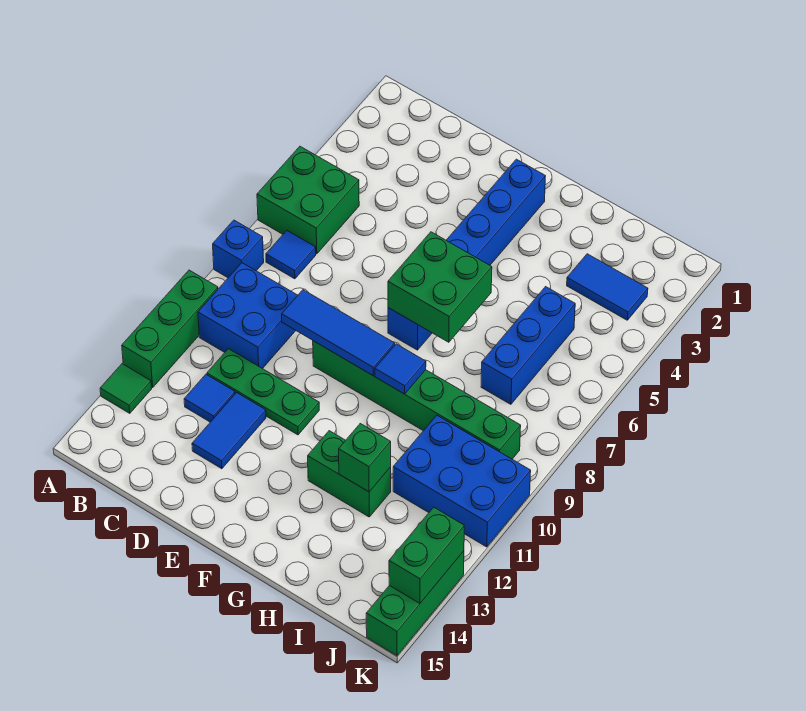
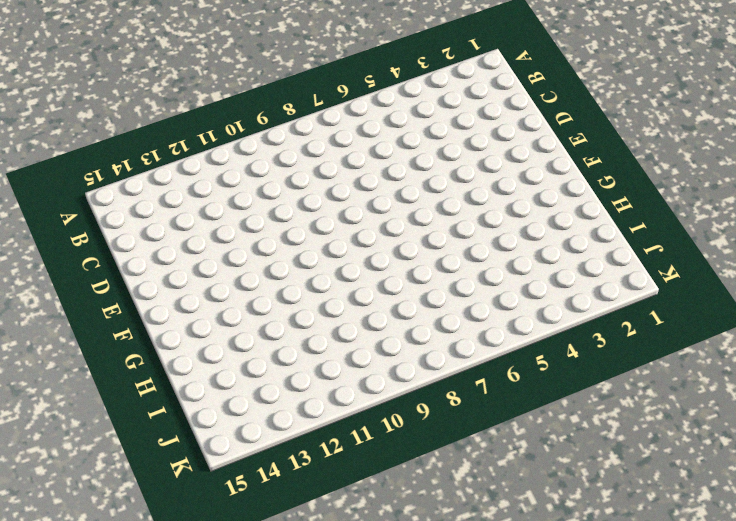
none -> green brick A5:B6 level 1
none -> blue brick A8 level 1
none -> green brick A10:A12 level 1

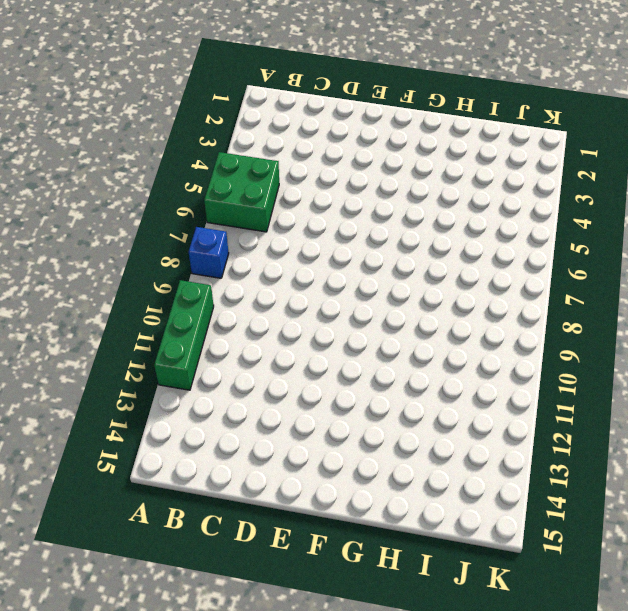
none -> green tile A13 level 1
none -> blue tile B7 level 1
none -> blue brick B9:C10 level 1

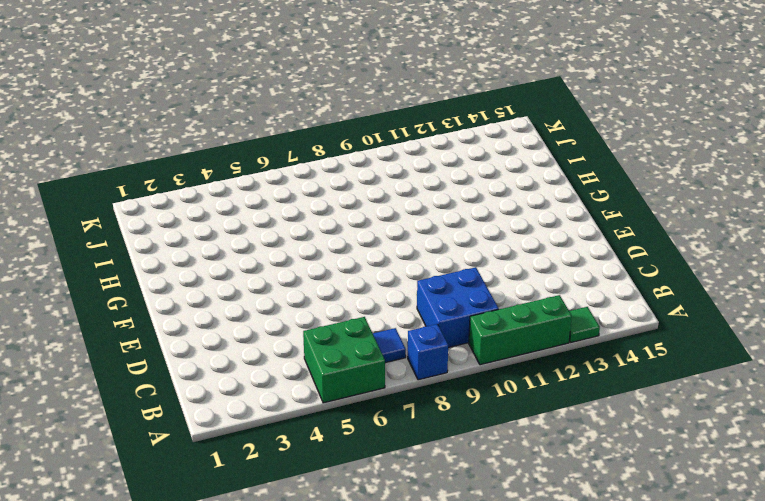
none -> green plate C11:E11 level 1
none -> blue tile C12 level 1
none -> blue tile D12:D13 level 1

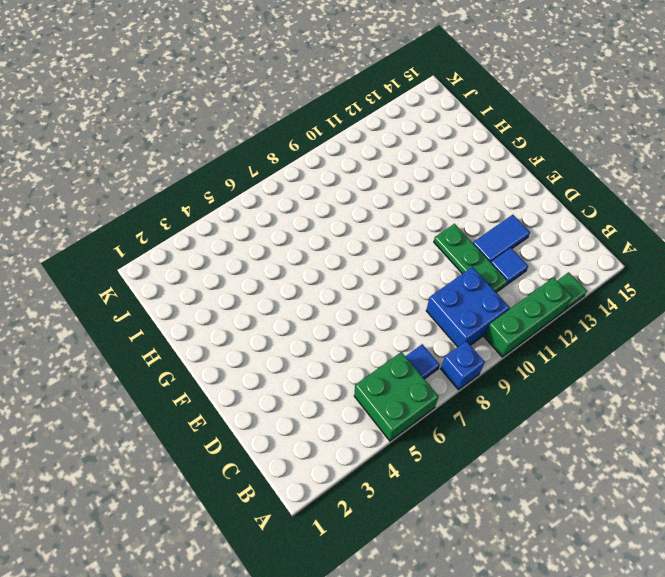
none -> green brick E9:J9 level 1
none -> blue brick F2:F7 level 1
none -> green brick G12:H12 level 1

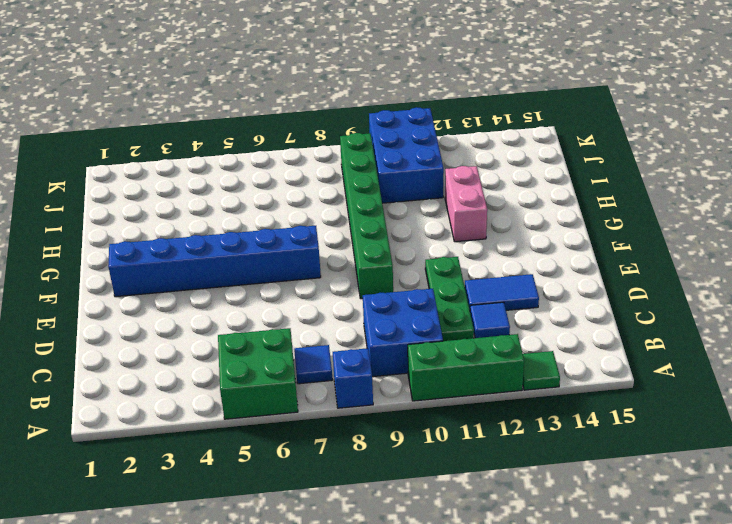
pink brick G12:H12 level 1 -> green brick G12:H12 level 1
none -> blue tile I3:J3 level 1
none -> blue brick I5:I7 level 1
none -> green brick K13:K15 level 1

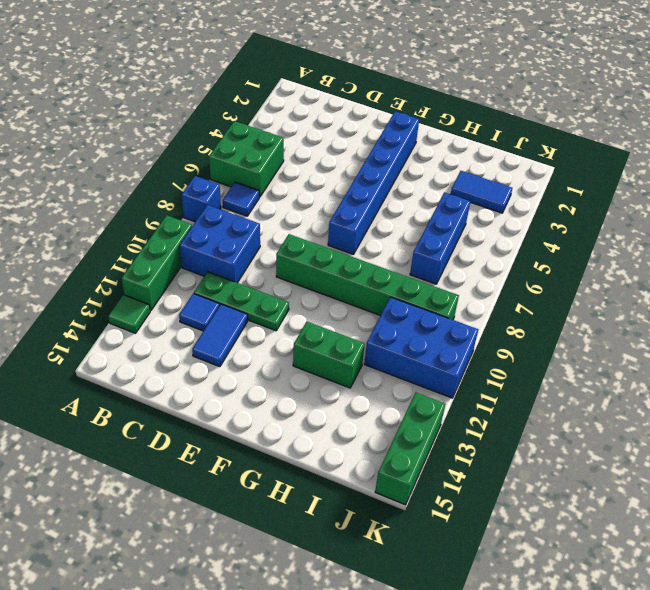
none -> blue tile D9:F9 level 2
none -> green brick F6:G7 level 2
none -> blue tile G9 level 2

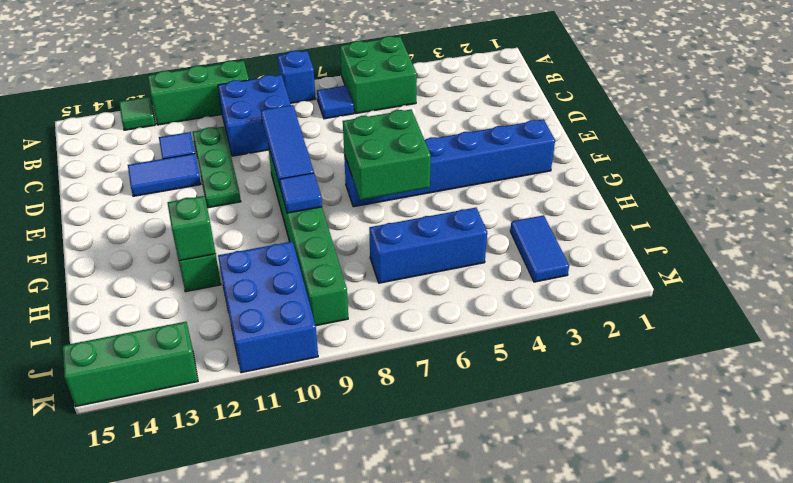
none -> green brick K13:K14 level 2

